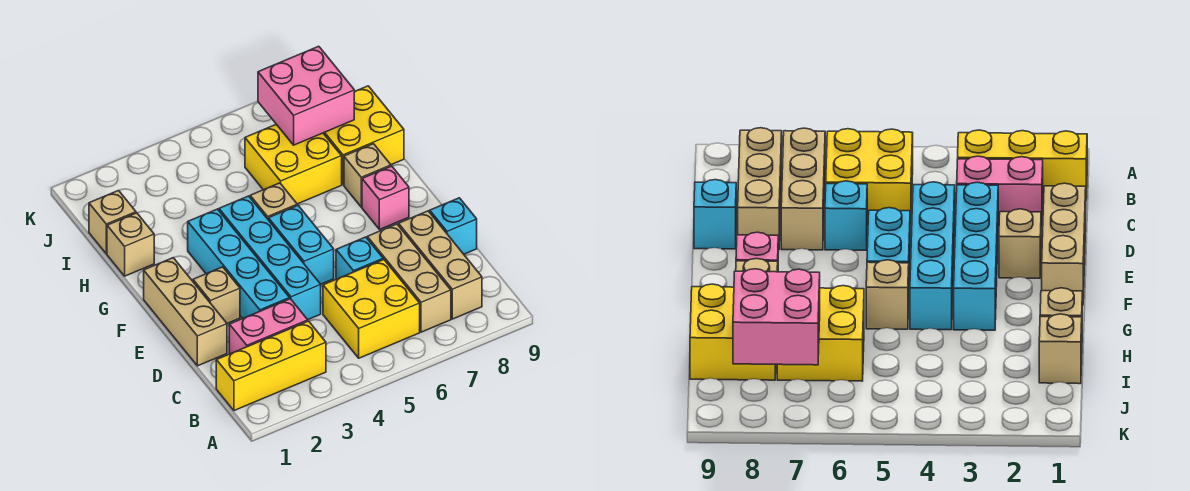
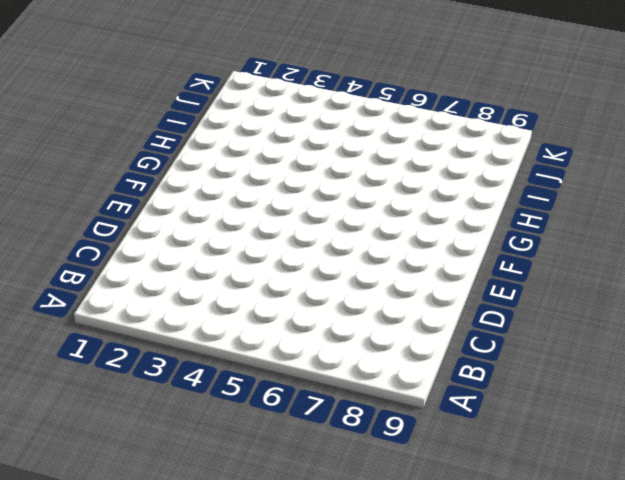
none -> yellow brick B1:B3 level 1
none -> yellow brick B5:C6 level 1
none -> tan brick B7:D7 level 1

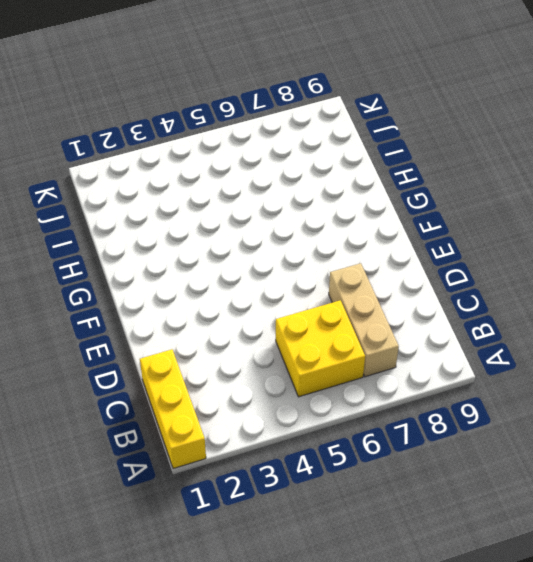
yellow brick A1:C1 level 1 -> yellow brick B1:B3 level 1
none -> tan brick B8:D8 level 1
none -> pink brick C2:C3 level 1
none -> tan brick D1:F1 level 1

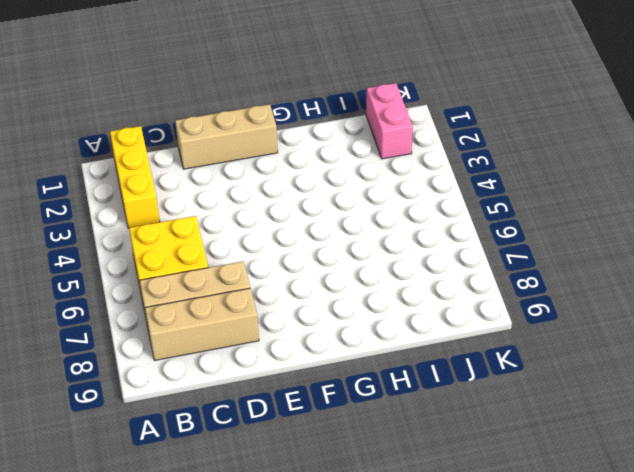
pink brick J1:J2 level 1 -> pink brick C2:C3 level 1
none -> cyan brick D3:G3 level 1
none -> cyan brick D4:G4 level 1
none -> cyan brick D6 level 1

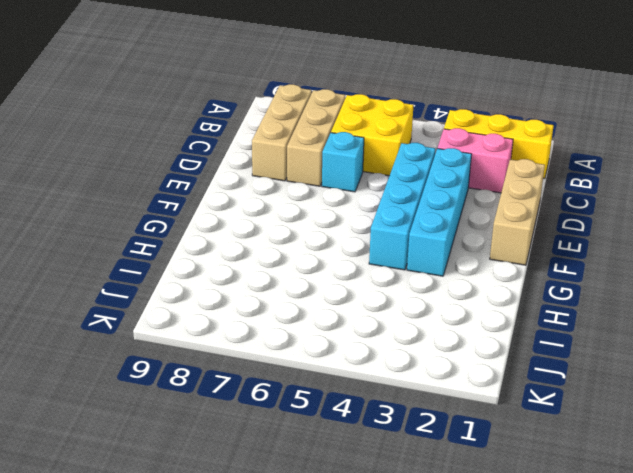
none -> cyan brick D9 level 1
none -> tan brick E2 level 1
none -> cyan brick E5:F5 level 1

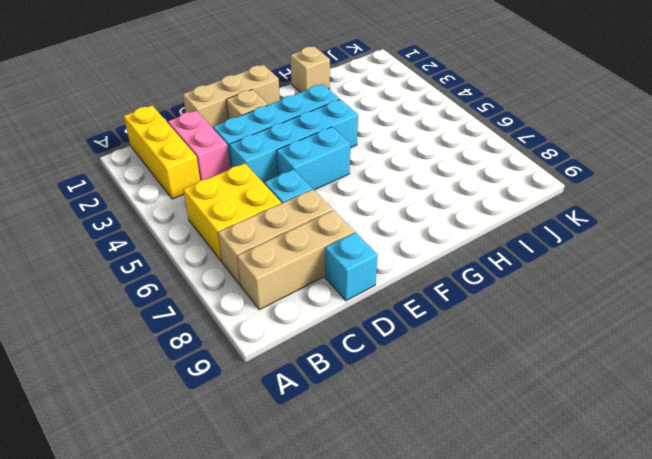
none -> pink brick F8 level 1
none -> tan brick G5 level 1
none -> tan brick G8 level 1

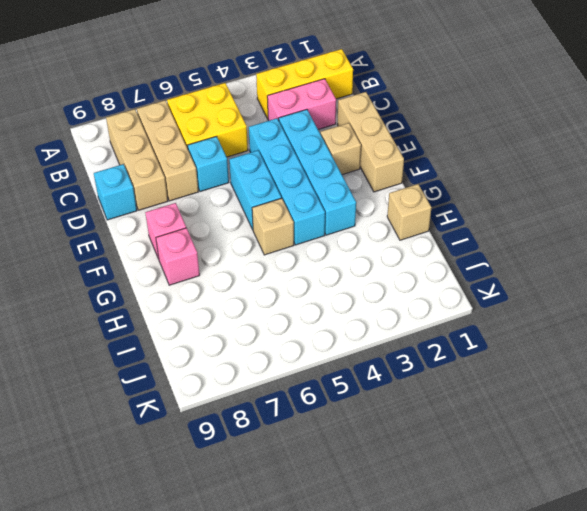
pink brick G8 level 1 -> tan brick G8 level 1
none -> yellow brick H6:I7 level 1
none -> yellow brick H8:I9 level 1
none -> tan brick I1 level 1

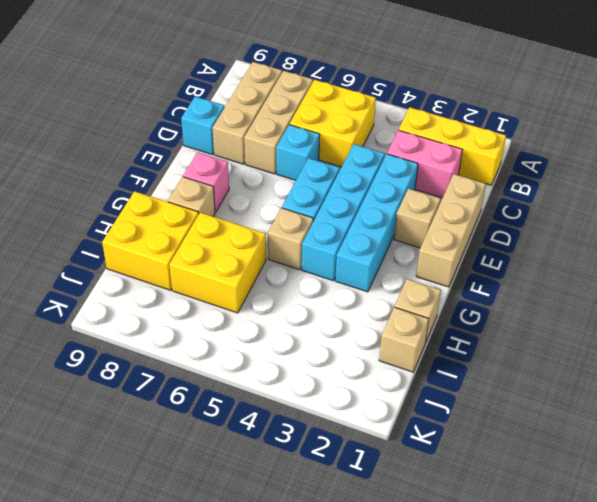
none -> pink brick I7:J8 level 2

